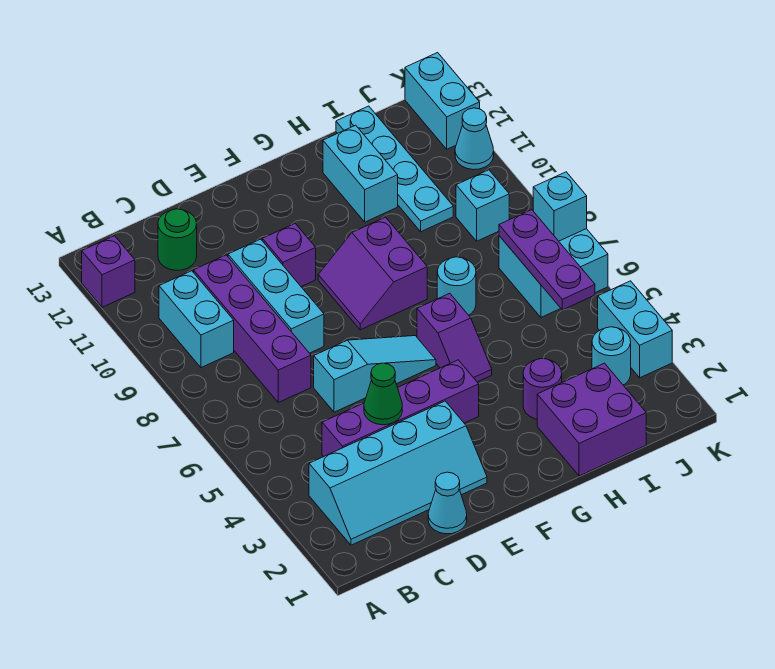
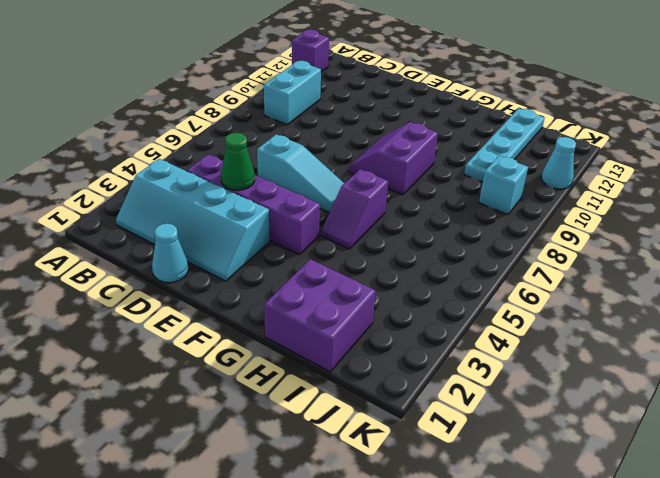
none -> purple brick C7:C10 level 1
none -> green round brick C12 level 1
none -> cyan brick D8:D10 level 1

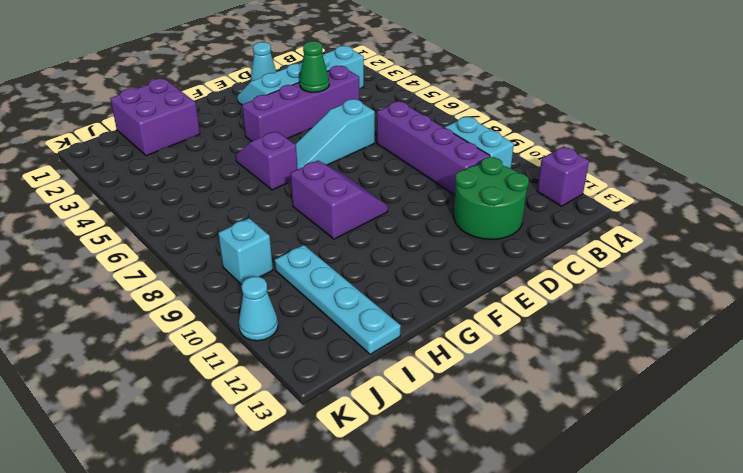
green round brick C11:D12 level 1 -> green round brick C12 level 1
none -> cyan brick D8:D10 level 1
none -> purple brick E10 level 1
none -> purple round brick H3 level 1

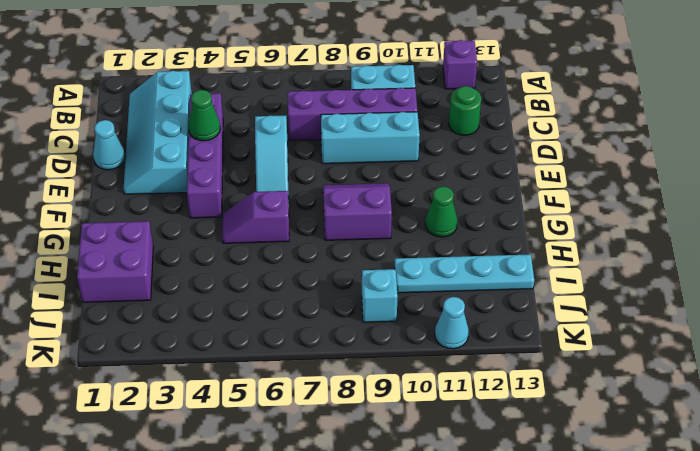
green cone G11 level 1 -> none
none -> purple brick E10 level 1
none -> purple round brick H3 level 1
none -> cyan round brick H7 level 1

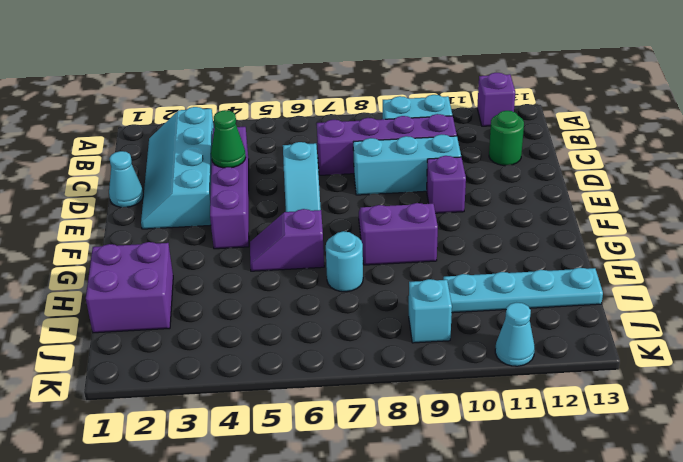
none -> purple round brick H3 level 1
none -> cyan brick H11:H12 level 1
none -> cyan round brick J3 level 1

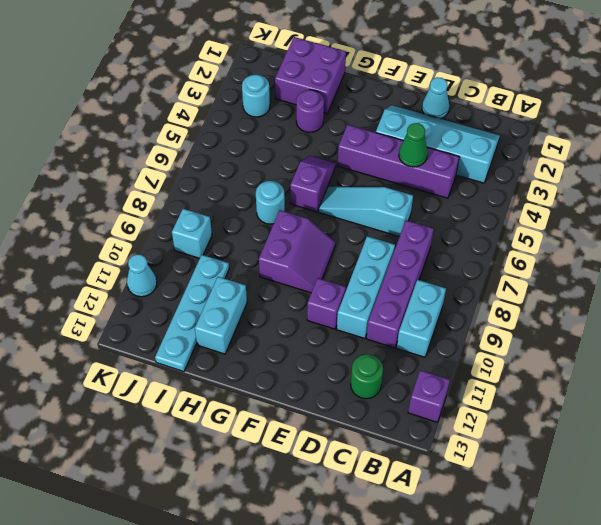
none -> cyan brick J6:K7 level 1
none -> cyan brick K3:K4 level 1
none -> cyan brick K12:K13 level 1

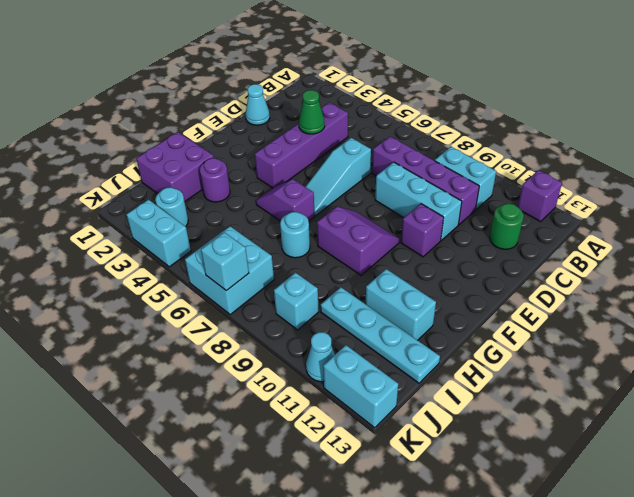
none -> cyan slope B2:E3 level 1 top 3
none -> purple plate J5:J7 level 2

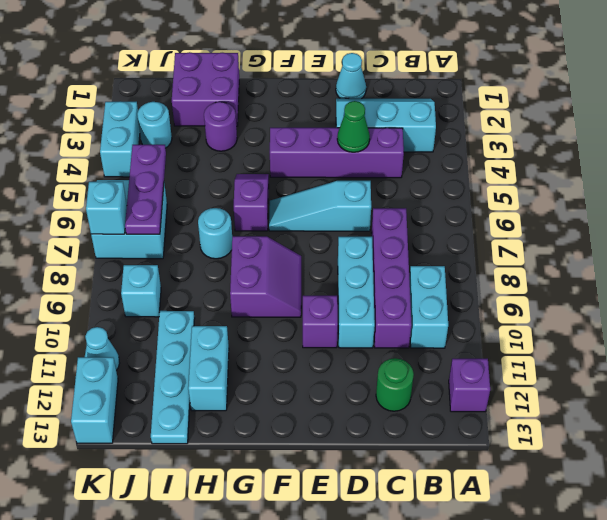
cyan slope B2:D3 level 1 top 3 -> cyan slope B2:E3 level 1 top 3

